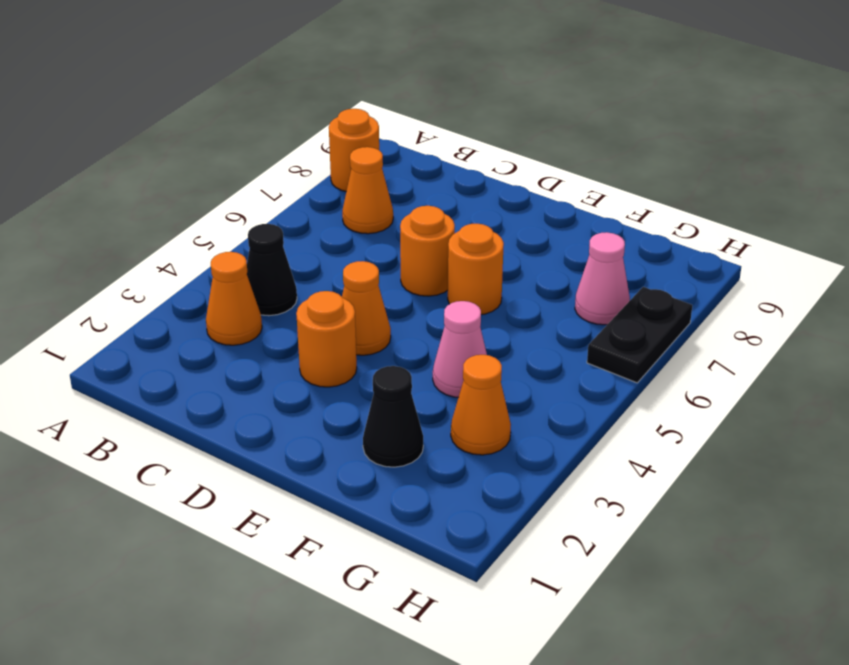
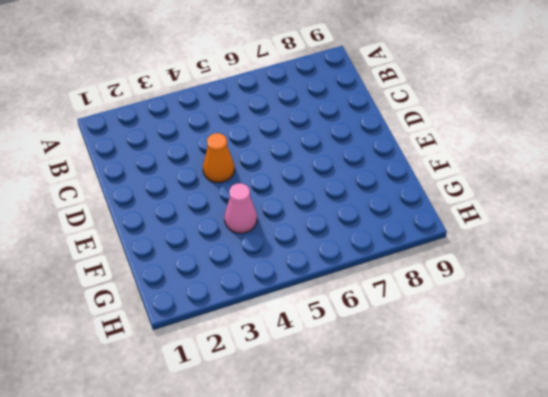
none -> orange round brick A8 level 1
none -> orange cone B3 level 1
none -> black cone B4 level 1

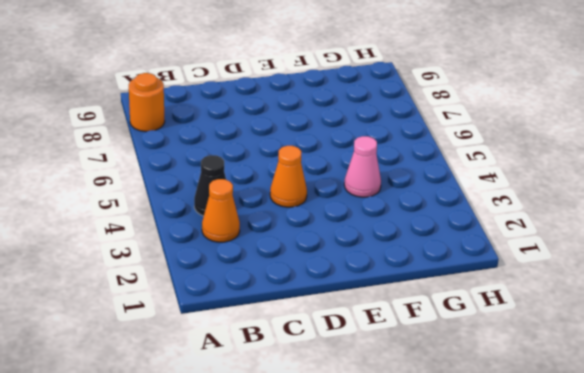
none -> orange cone B7 level 1
none -> orange round brick D3 level 1
none -> orange round brick D6 level 1

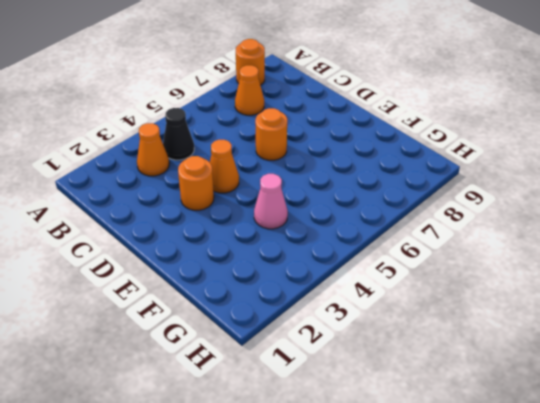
none -> orange round brick E6 level 1
none -> black cone F2 level 1
none -> orange cone G3 level 1

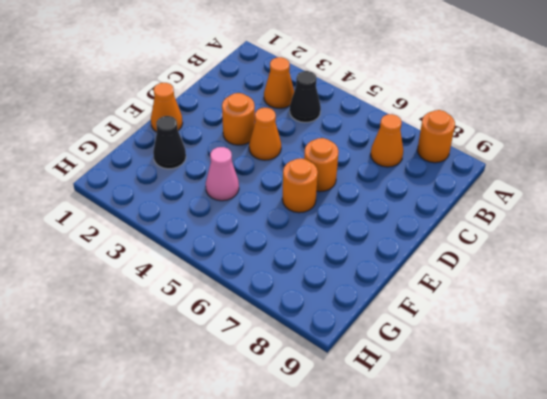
orange cone E1 level 1 -> orange cone G3 level 1
none -> pink cone G7 level 1
none -> black plate H6:H7 level 1

